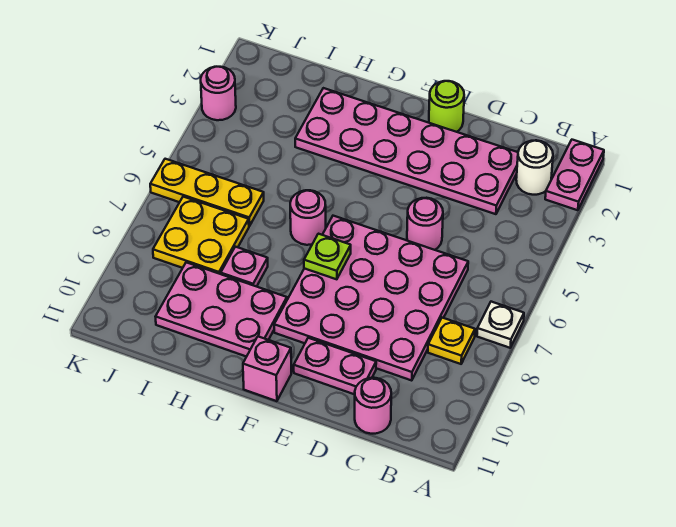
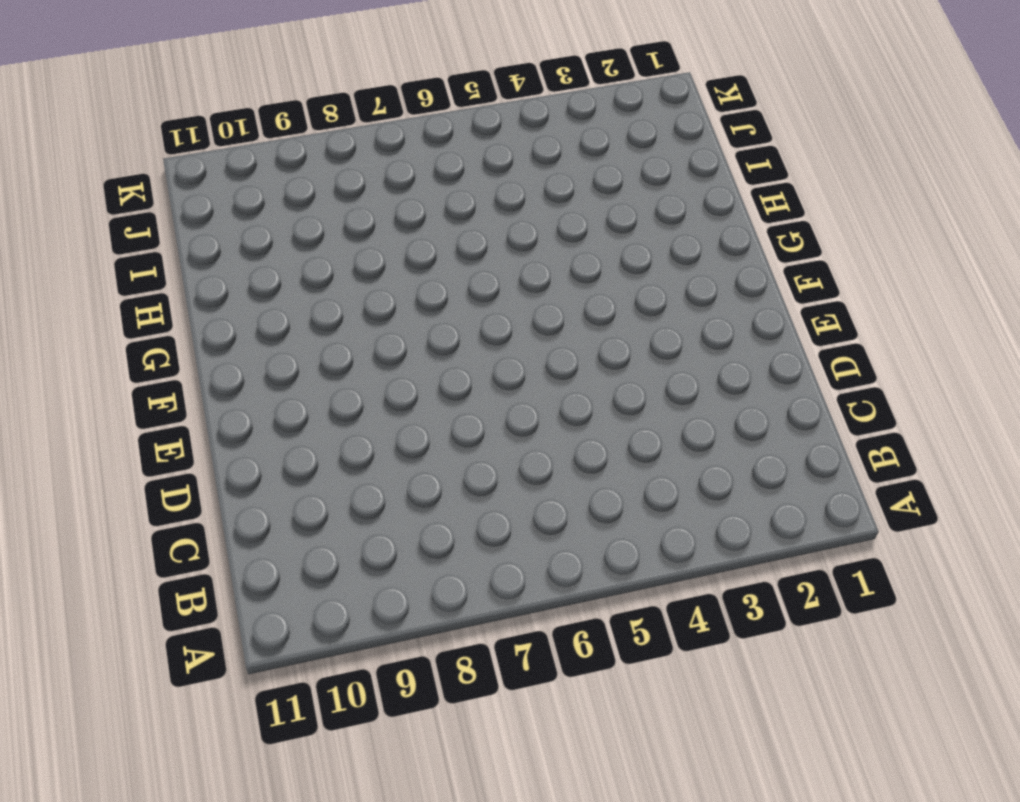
none -> pink plate A1:A2 level 1
none -> white plate A7 level 1
none -> white round brick B2 level 1

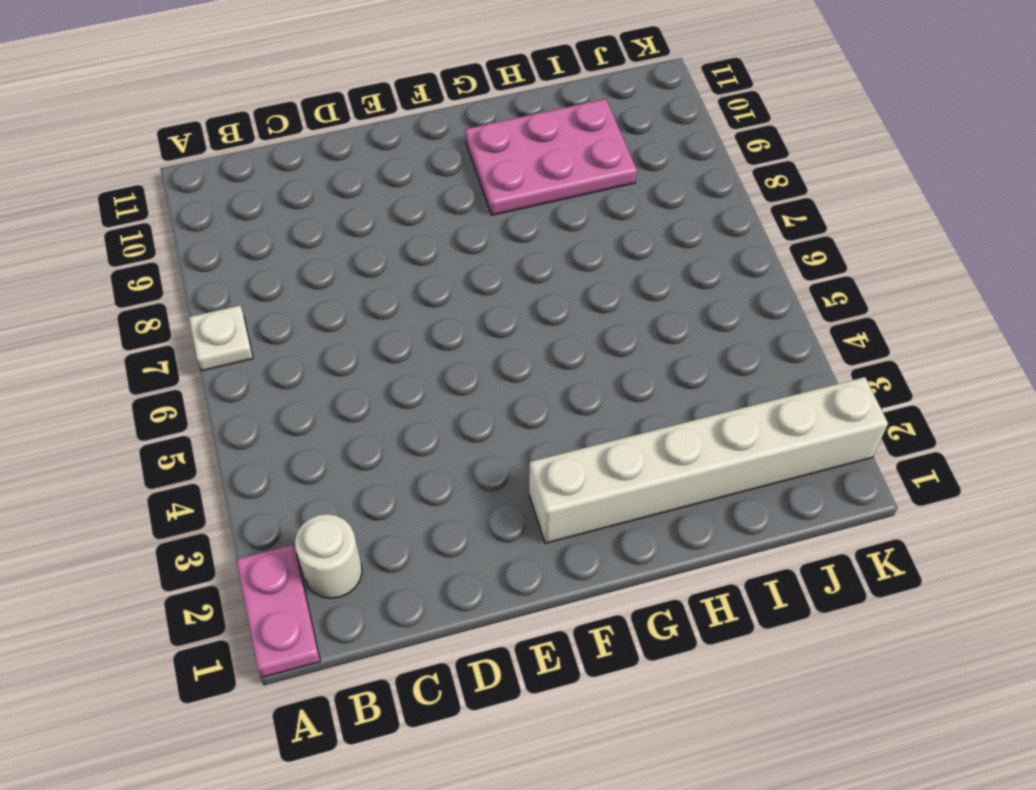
white brick F2:K2 level 1 -> pink plate C2:H3 level 1
none -> yellow plate B8 level 1
none -> pink plate C6:F9 level 1
none -> pink round brick C11 level 1

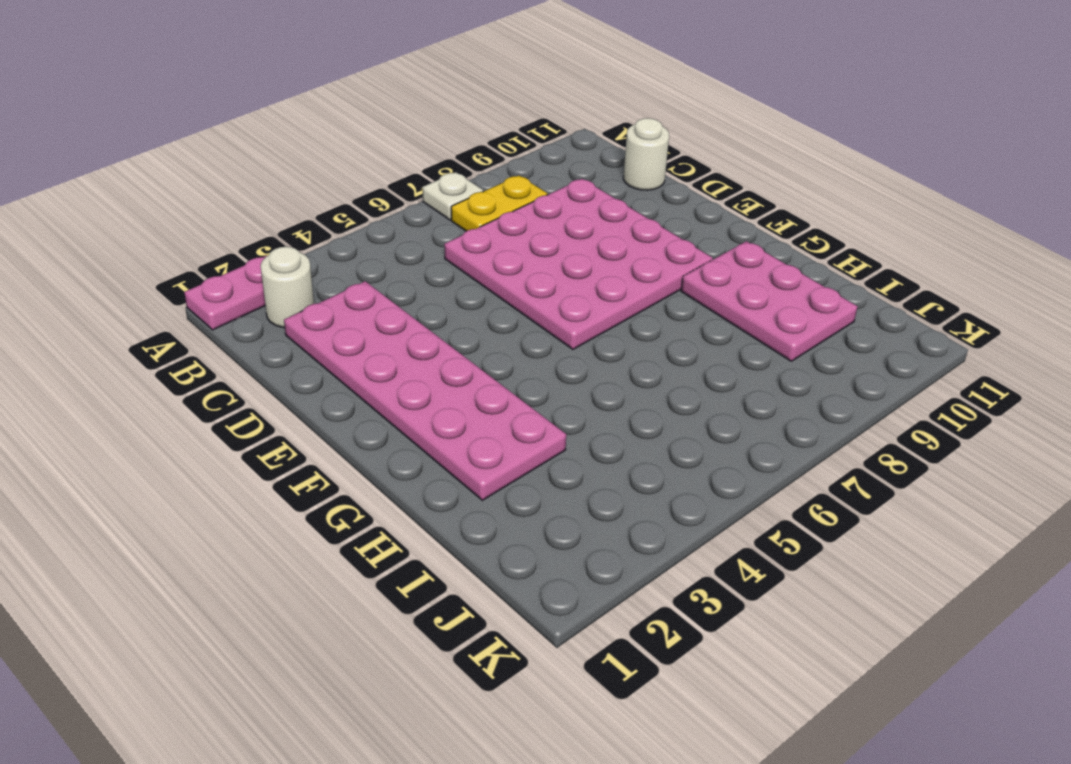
yellow plate B7:B8 level 1 -> yellow plate B8 level 1
white round brick C11 level 1 -> pink round brick C11 level 1
none -> pink round brick D5 level 1
none -> pink plate D10:E10 level 1
none -> lime round brick E1 level 1

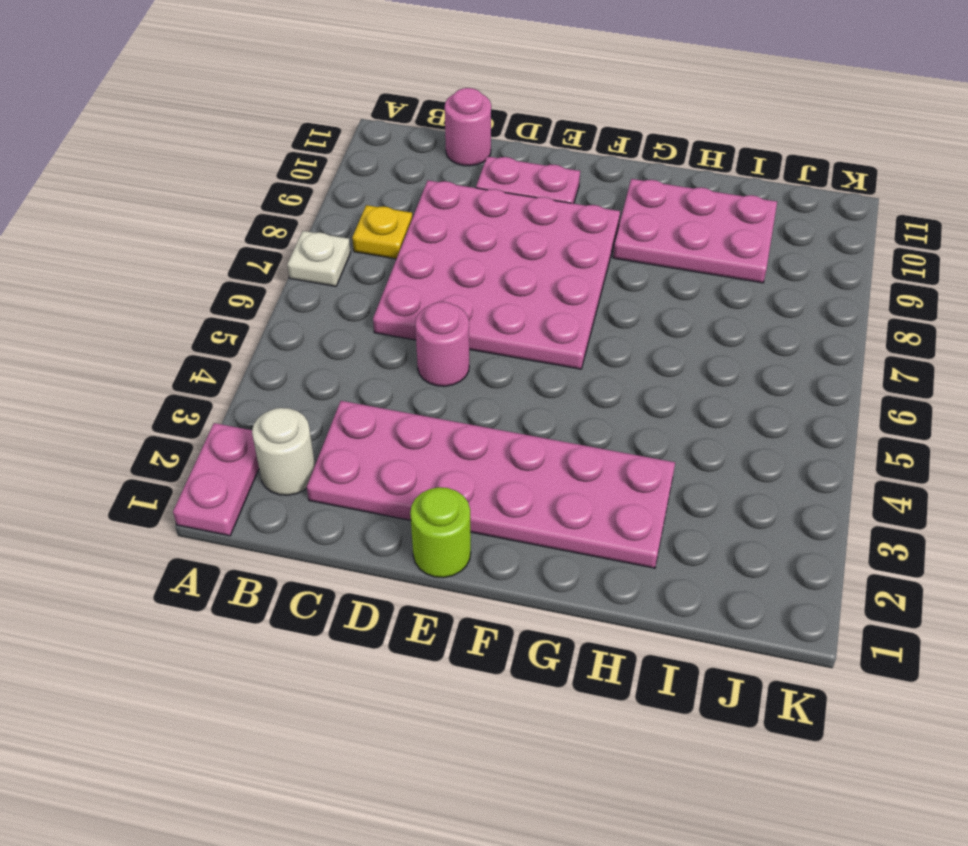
none -> pink brick F11 level 1
none -> pink round brick G6 level 1
none -> pink plate H8 level 1

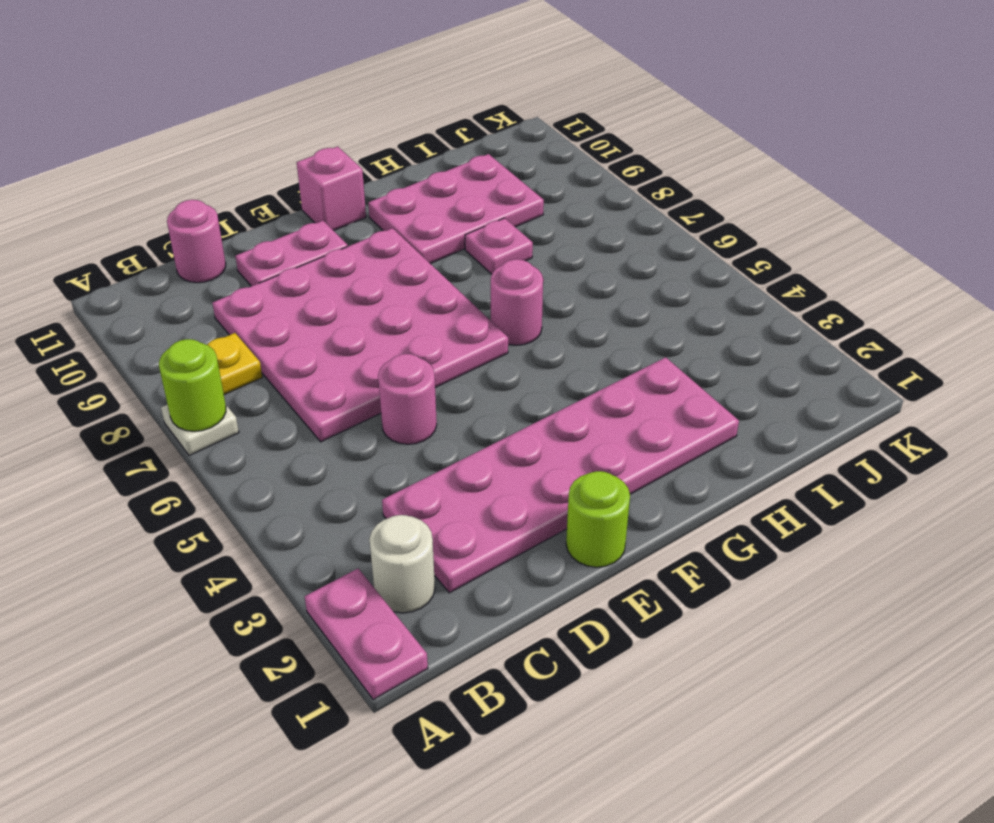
lime round brick A7 level 2 -> none
none -> yellow plate I6:K6 level 1
none -> yellow plate I7:J8 level 1
none -> pink round brick K3 level 1

